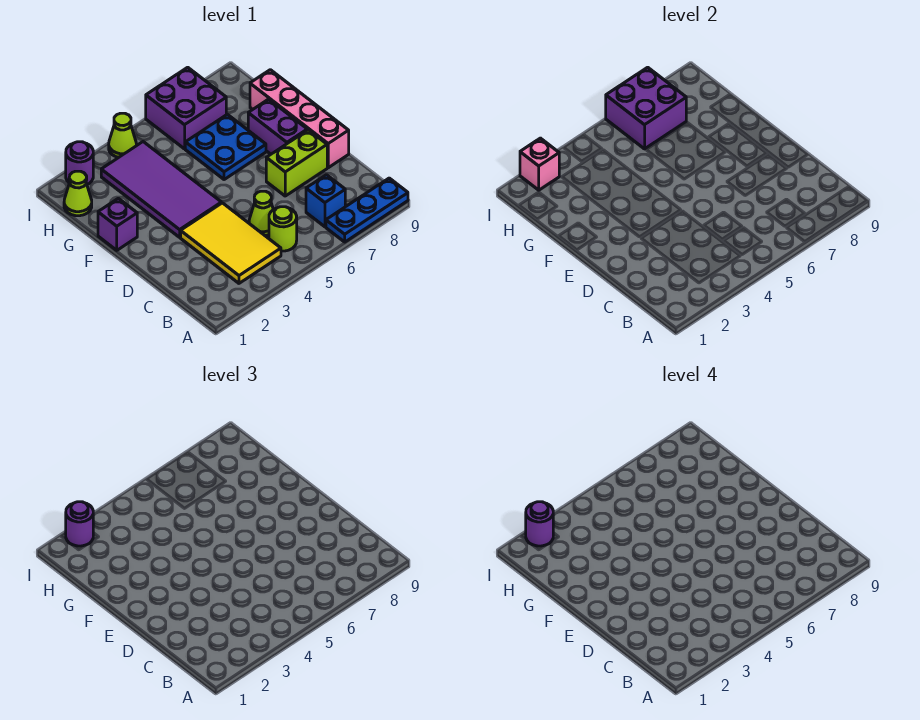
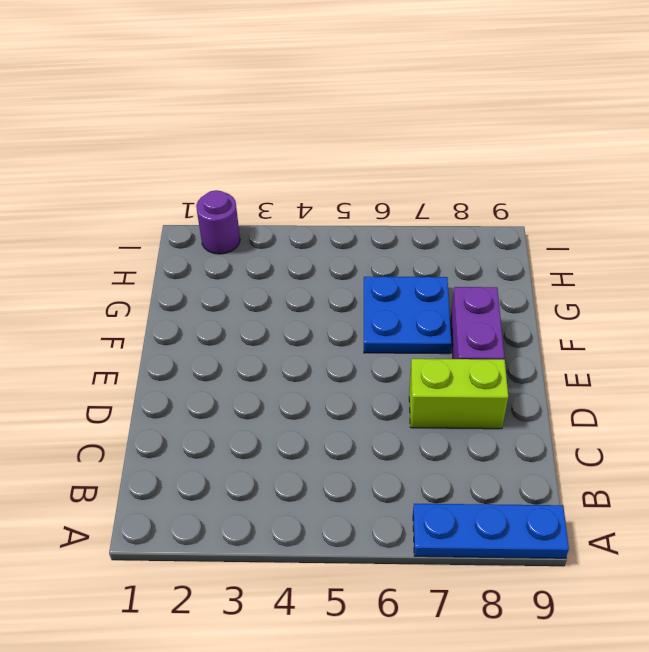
none -> yellow tile B3:D4 level 1
none -> lime round brick B5 level 1
none -> blue brick B7 level 1

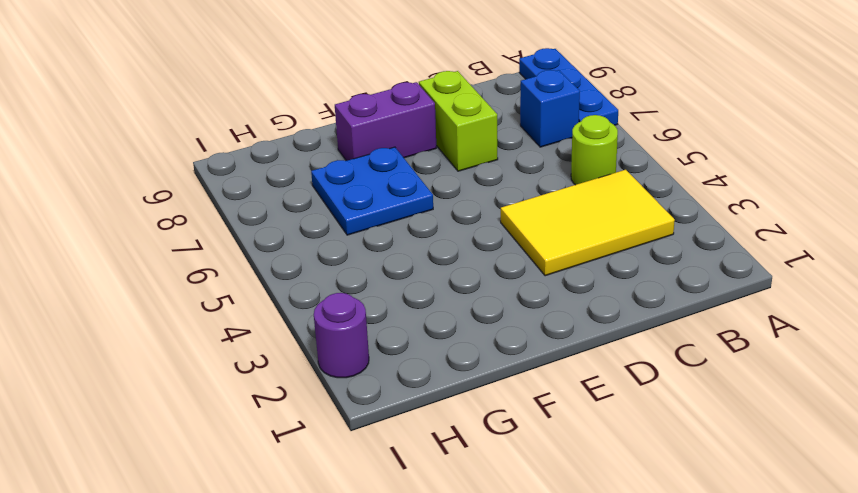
none -> lime cone C5 level 1
none -> pink brick D9:G9 level 1
none -> purple tile E3:H4 level 1

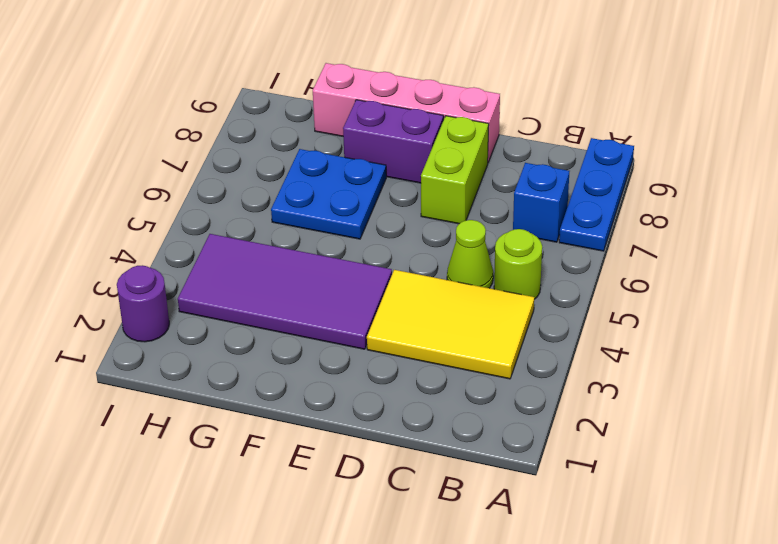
none -> purple brick F1 level 1
none -> lime cone H1 level 1
none -> purple brick H6:I7 level 1

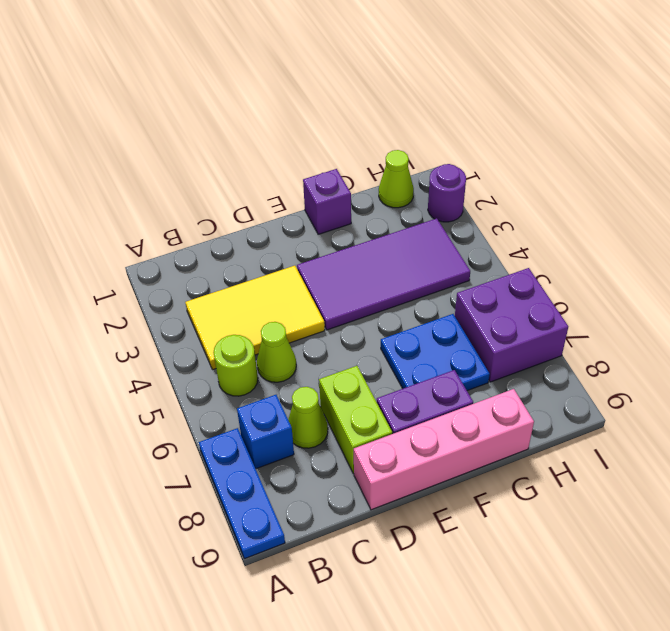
lime cone C7 level 1 -> lime cone I4 level 1
none -> purple brick H6:I7 level 2
none -> pink brick I2 level 2
none -> purple round brick I2 level 3

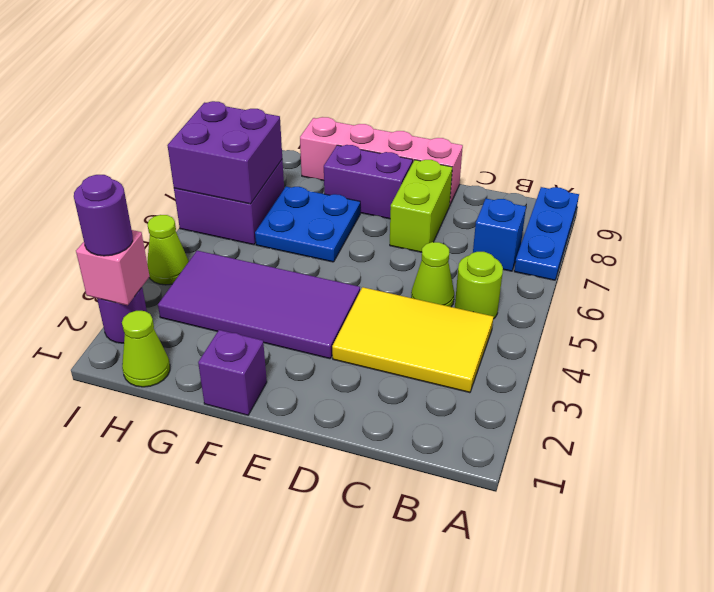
none -> purple round brick I2 level 4

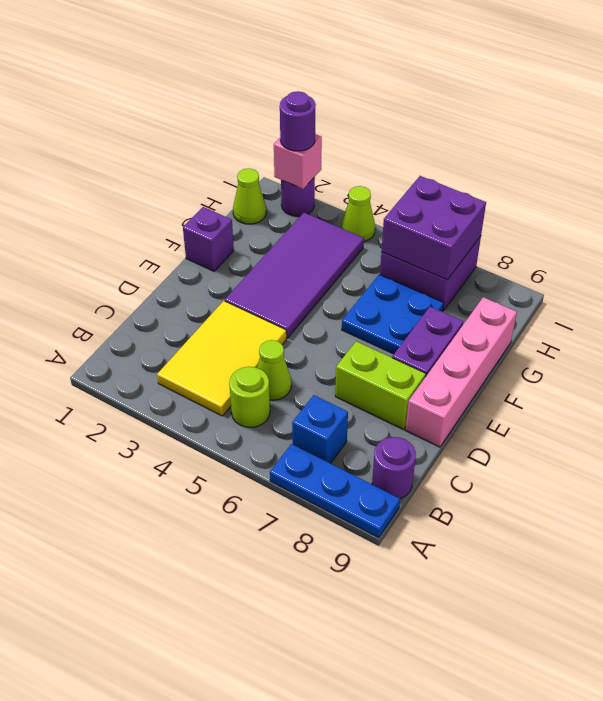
purple round brick B9 level 1 -> purple round brick I2 level 4

